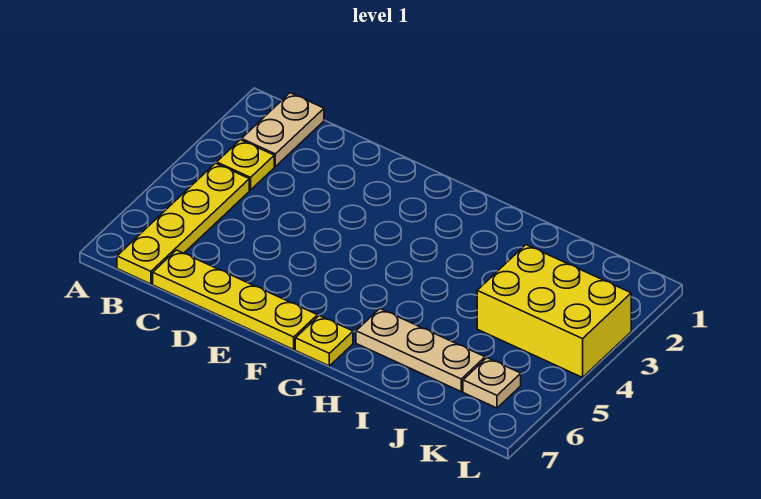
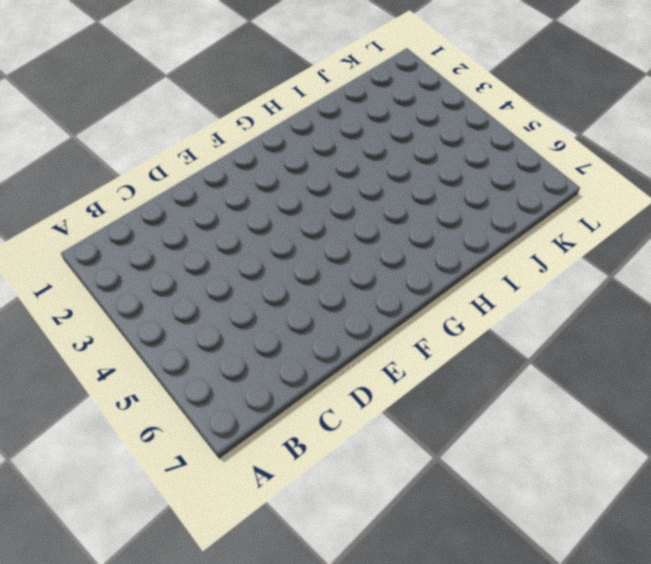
none -> tan plate B1:B2 level 1
none -> yellow plate B3 level 1

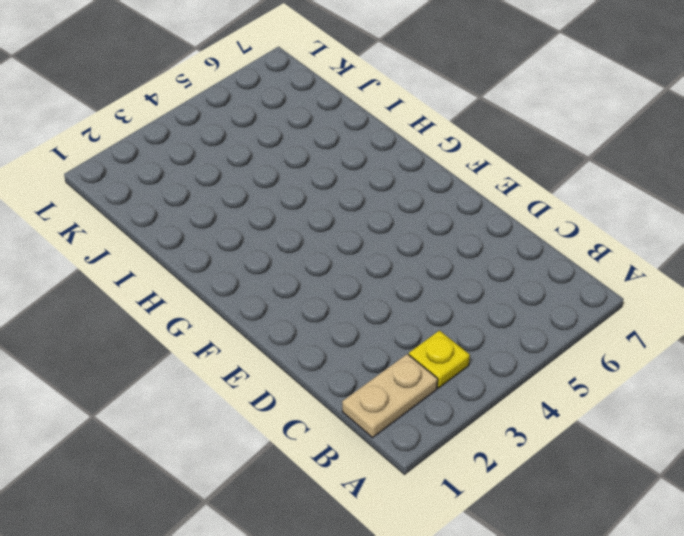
none -> yellow plate B4:B7 level 1
none -> yellow plate C7:F7 level 1

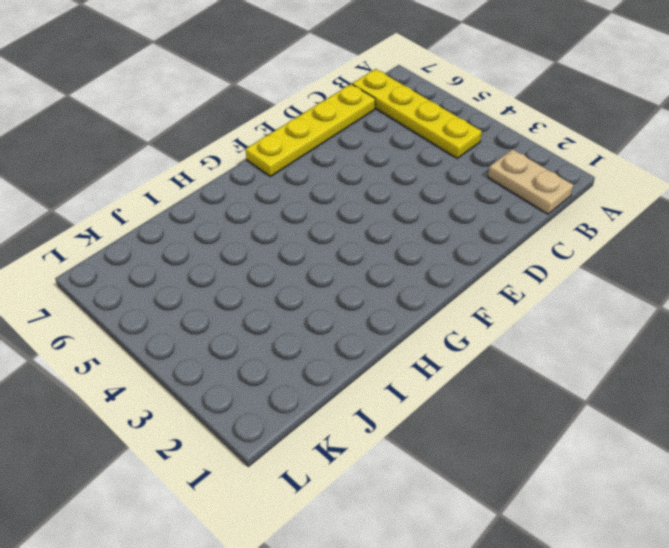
none -> yellow plate B3 level 1
none -> yellow plate G7 level 1

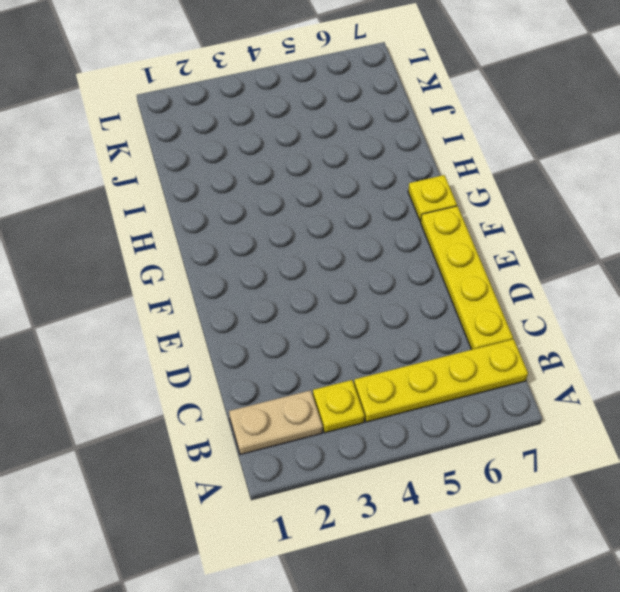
none -> tan plate H6:J6 level 1
none -> yellow brick J3:L4 level 1

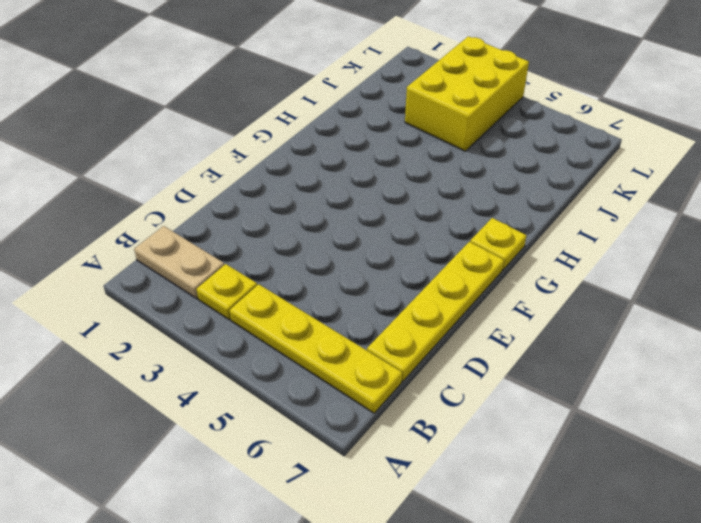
none -> tan plate H6:J6 level 1
none -> tan plate K6 level 1

